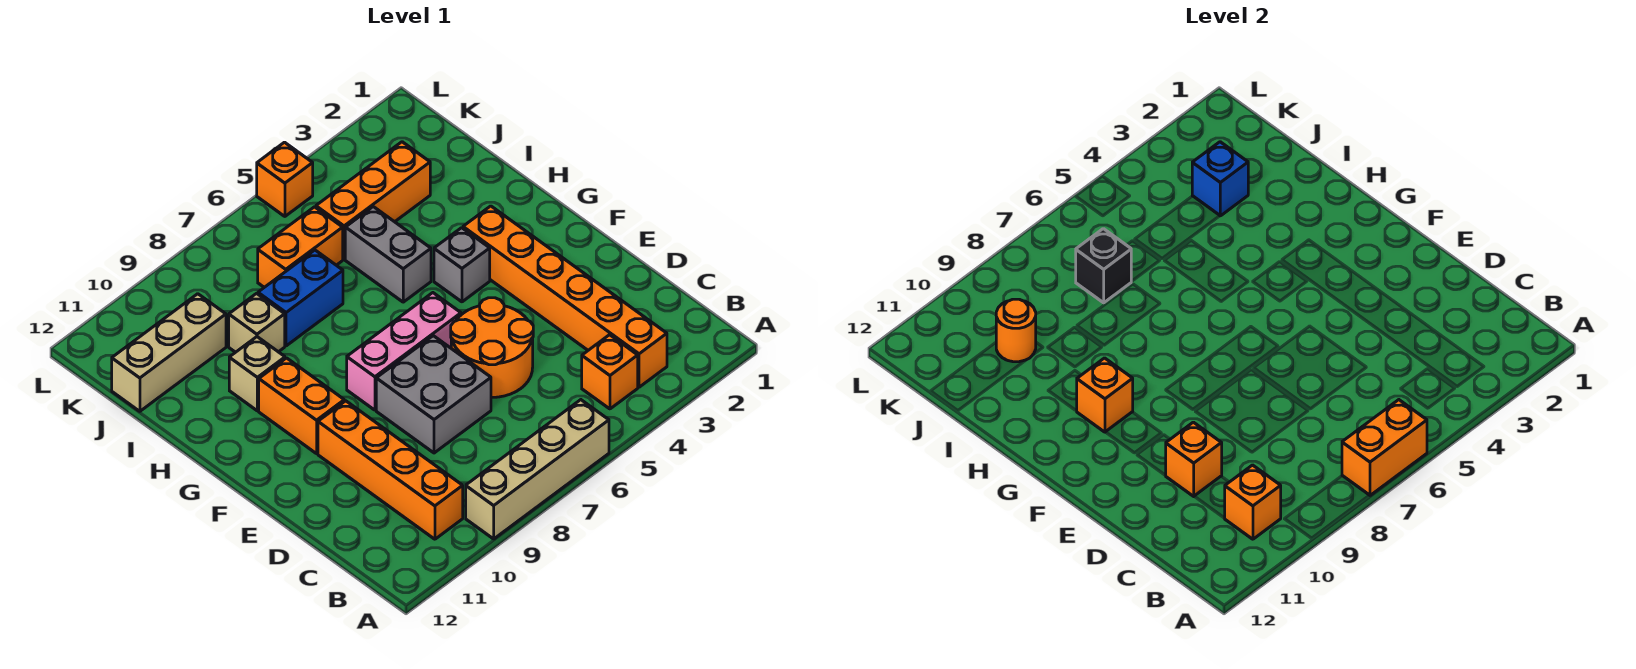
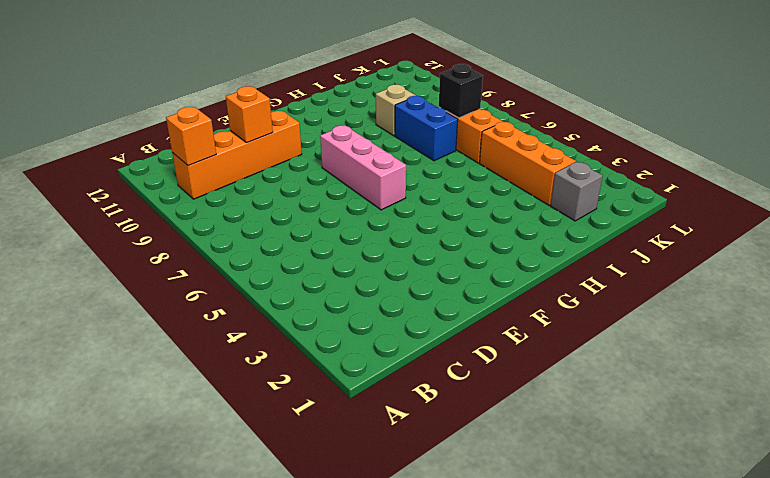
grey brick J2 level 1 -> grey brick G4 level 1
none -> tan brick A6:A9 level 1
none -> orange brick B3:G3 level 1
none -> orange brick B4 level 1

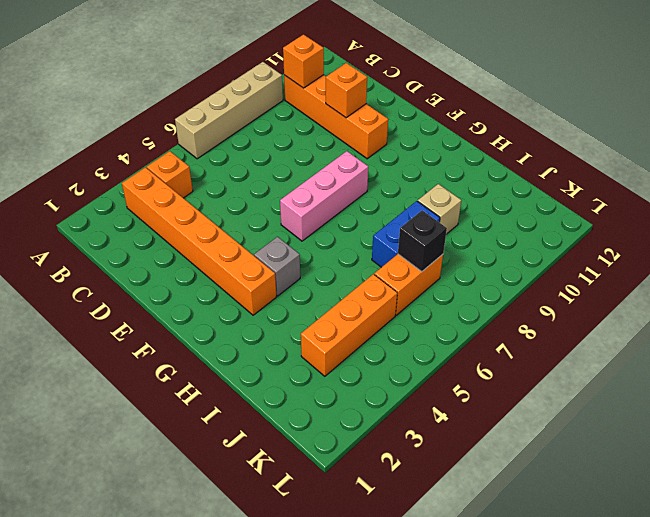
none -> orange round brick D5:E6 level 1
none -> grey brick D7:E8 level 1
none -> orange brick F10:G10 level 1

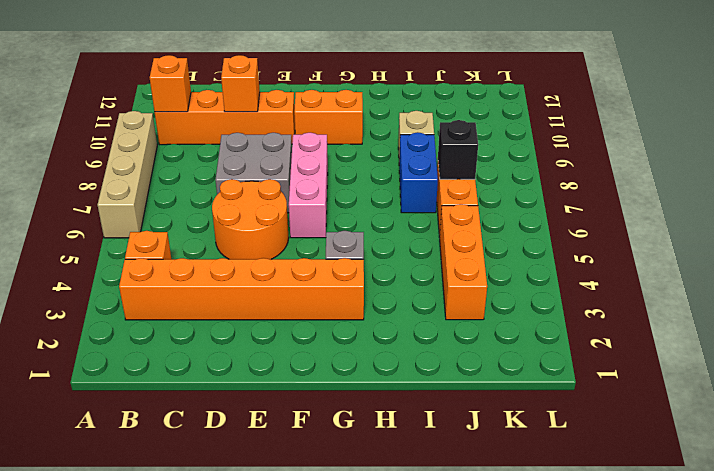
none -> grey brick H5:I5 level 1
none -> tan brick H10 level 1
none -> tan brick J10:J12 level 1

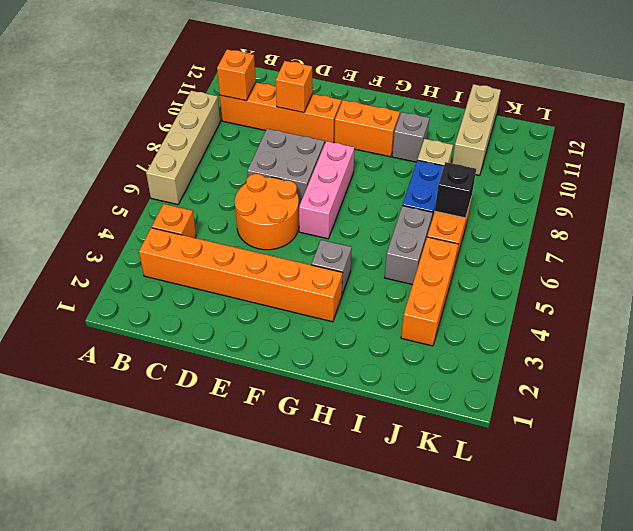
grey brick H10 level 1 -> tan brick H10 level 1
grey brick I5:I6 level 1 -> grey brick H5:I5 level 1
none -> orange brick L5 level 1
none -> orange brick A6:A7 level 2
none -> orange brick G10 level 2

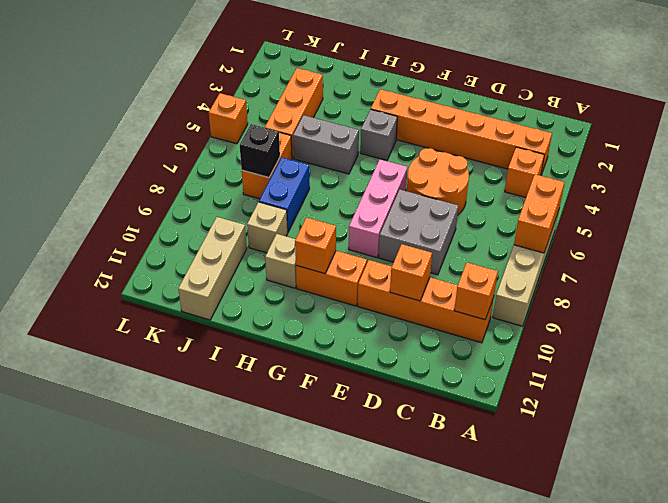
none -> blue brick J3 level 2
none -> orange round brick J10 level 2

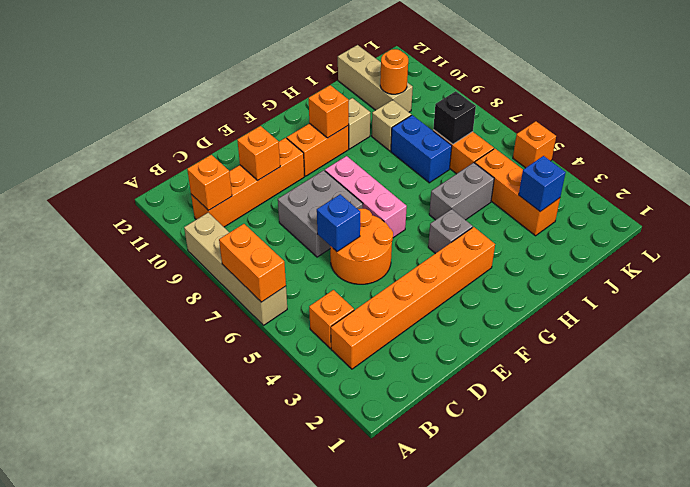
blue brick D6 level 2 -> none

